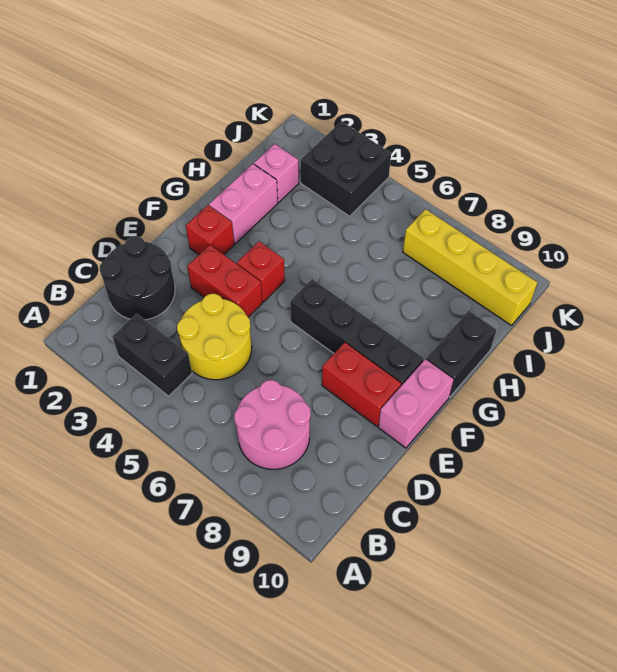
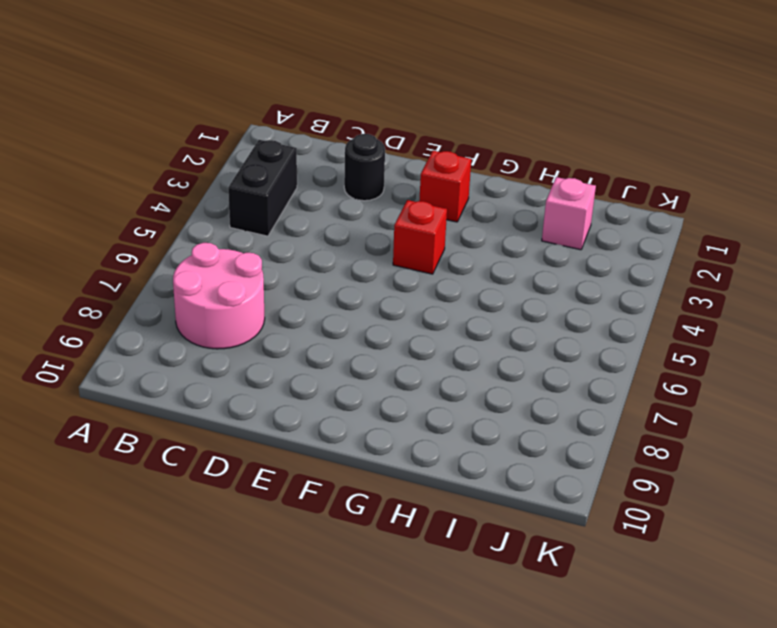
black round brick D2 level 1 -> black round brick C1:D2 level 1
none -> yellow round brick C4:D5 level 1
none -> red brick E3:E4 level 1
none -> red brick E8:E9 level 1

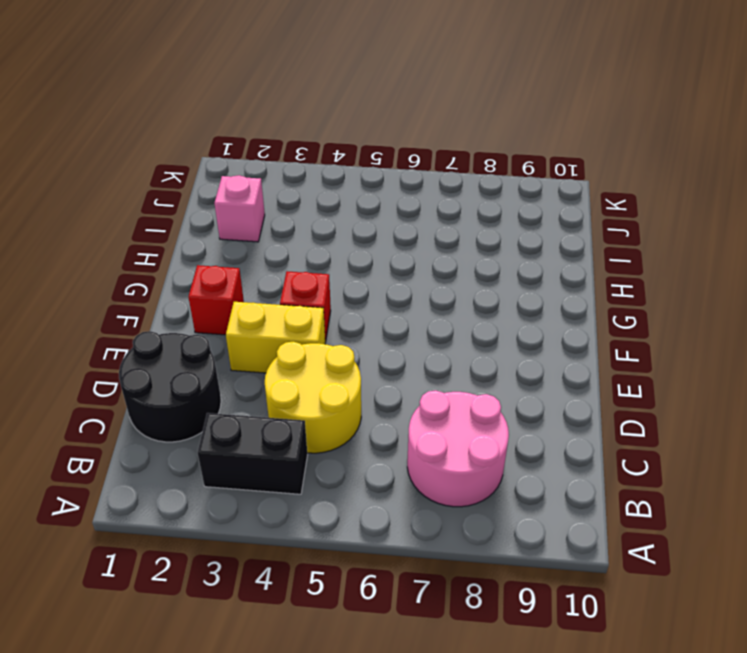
yellow brick E3:E4 level 1 -> red brick E3:E4 level 1
none -> red brick E8:E9 level 1
none -> pink brick E10:F10 level 1
none -> black brick F6:F9 level 1

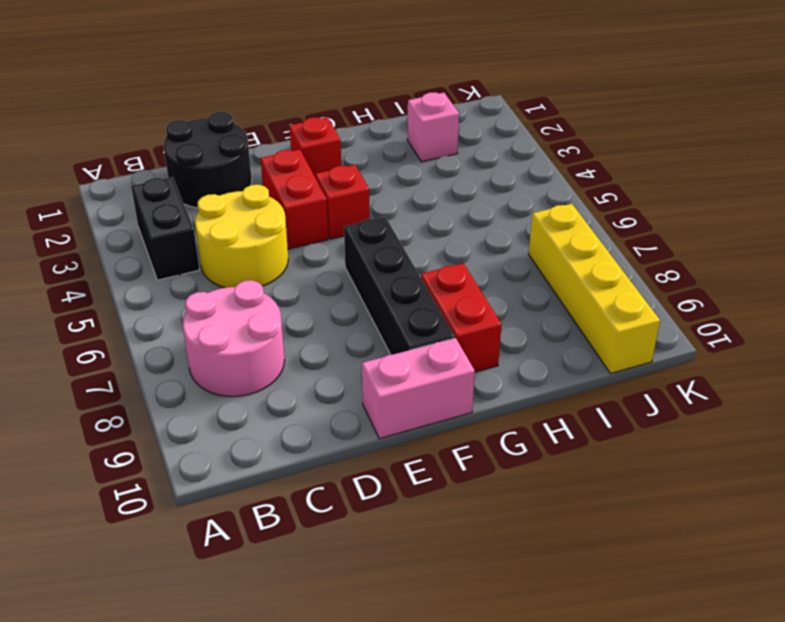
red brick G8:G9 level 1 -> red brick E8:E9 level 1
none -> pink brick G2:H2 level 1
none -> black brick G10:H10 level 1
none -> black brick J3:K4 level 1

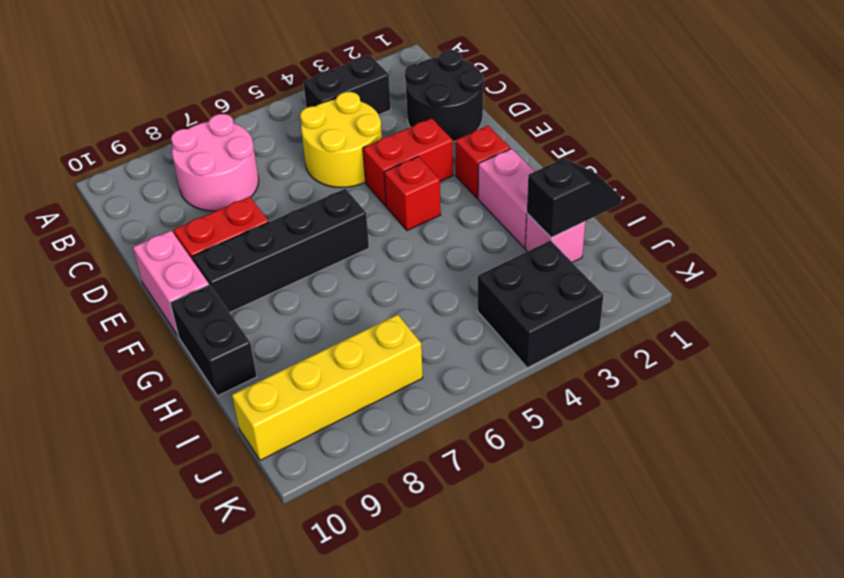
black slope I1:I2 level 2 top 2 -> none

